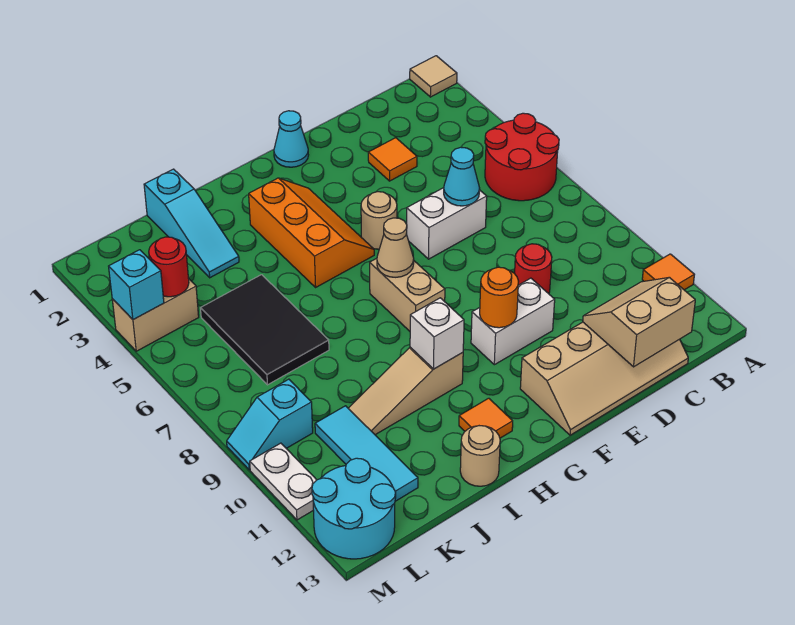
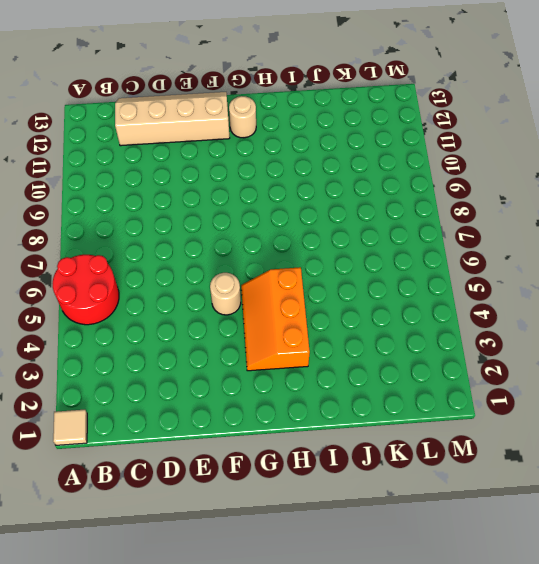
tan round brick G12 level 1 -> tan round brick I13 level 1
none -> orange tile A11 level 1
none -> orange tile D3 level 1
none -> white brick D6:E6 level 1

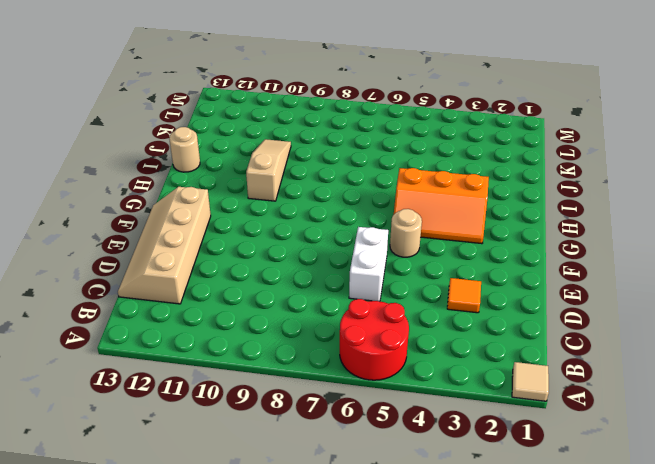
none -> orange tile A11 level 1
none -> red round brick D9 level 1
none -> white brick E10:F10 level 1

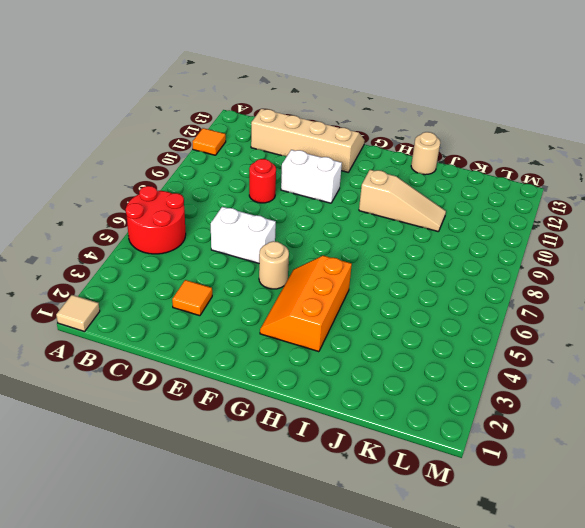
none -> cyan cone F1 level 1
none -> tan brick G7:G8 level 1
none -> orange tile H12 level 1

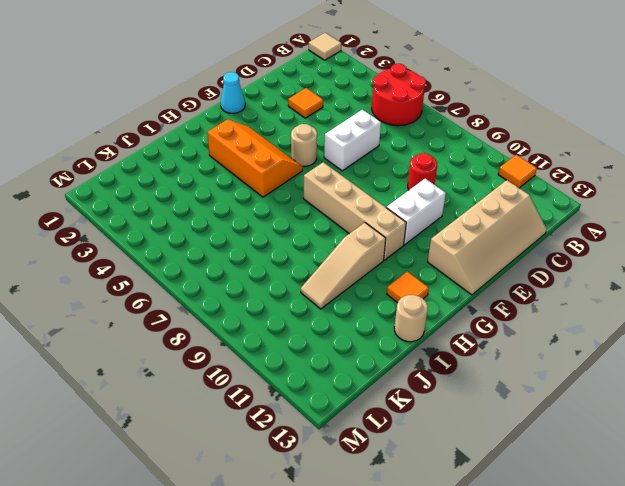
tan brick G7:G10 level 1 -> tan brick G7:G8 level 1
none -> cyan slope J1:J3 level 1 top 1
none -> black tile J5:K7 level 1
none -> cyan tile K10:K12 level 1

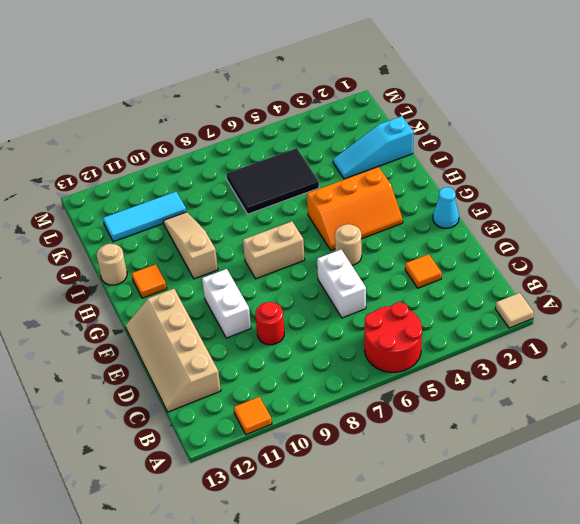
none -> tan brick L4:M4 level 1
none -> cyan slope L9:M9 level 1 top L
none -> cyan round brick L12:M13 level 1

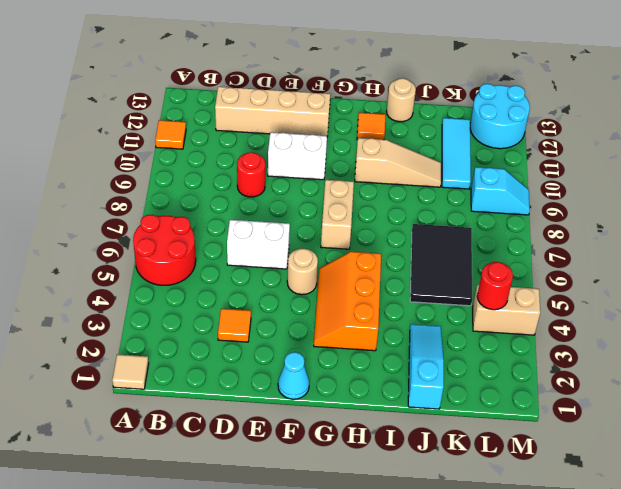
none -> white plate M10:M11 level 1
none -> tan slope C12:D13 level 2 top 13
none -> cyan cone D6 level 2

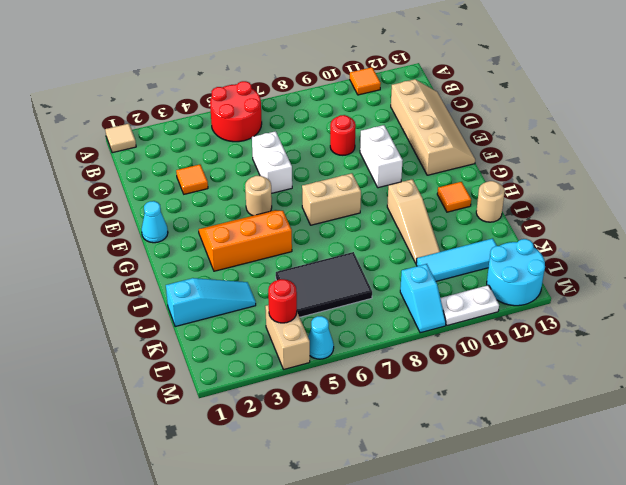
cyan cone M5 level 1 -> cyan cone D6 level 2
none -> tan slope C12:D13 level 2 top 13
none -> orange round brick F10 level 2
none -> tan cone G7 level 2

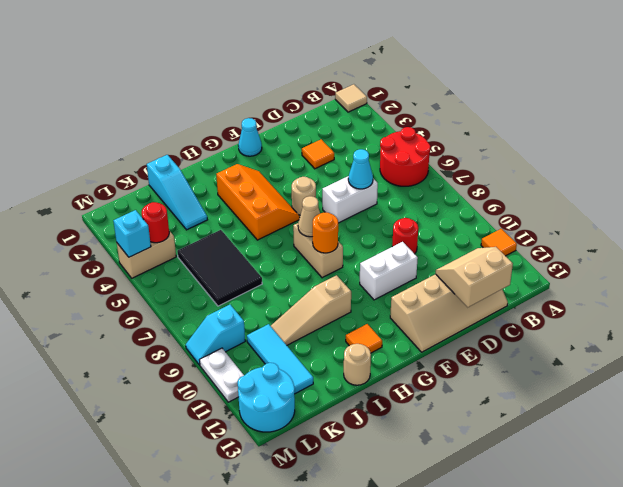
orange round brick G8 level 2 -> orange round brick F10 level 2
none -> white brick H10 level 2

